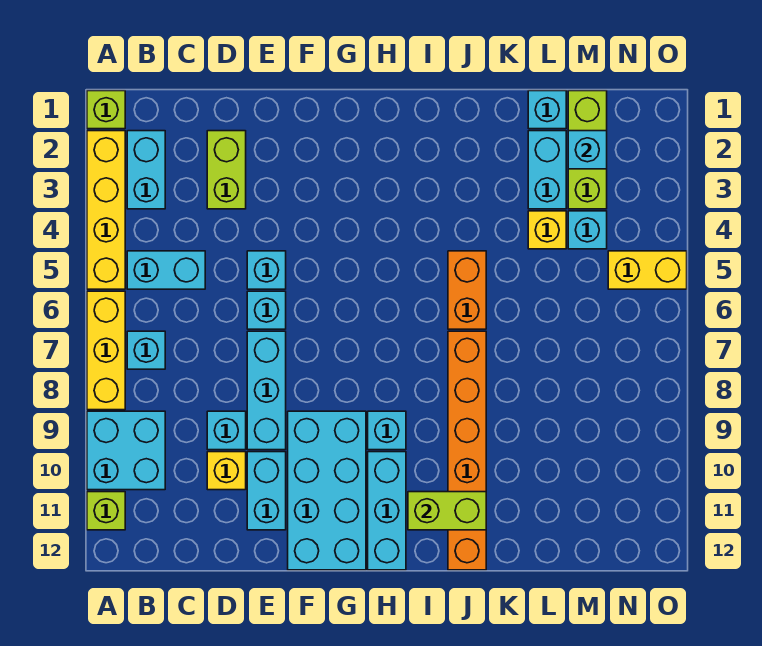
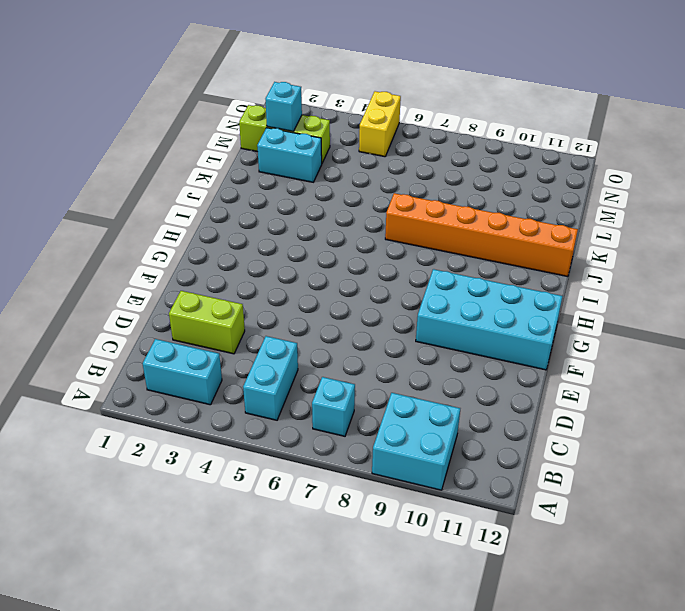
none -> lime brick A1 level 1
none -> yellow brick A2:A5 level 1
none -> yellow brick A6:A8 level 1

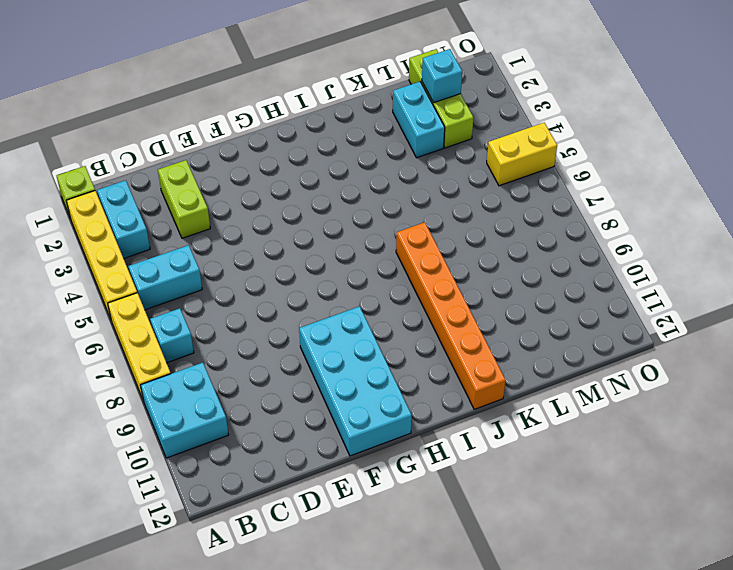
none -> lime brick A11 level 1
none -> cyan brick D9 level 1
none -> yellow brick D10 level 1

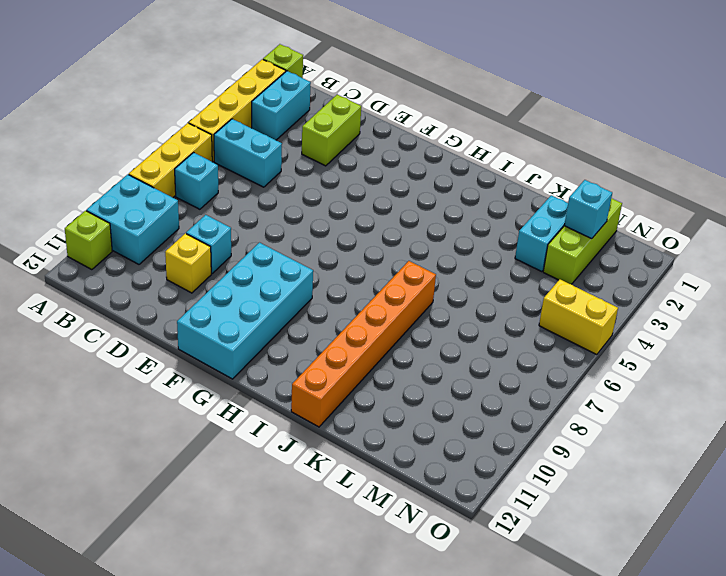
none -> cyan brick E5 level 1
none -> cyan brick E6 level 1
none -> cyan brick E7:E9 level 1

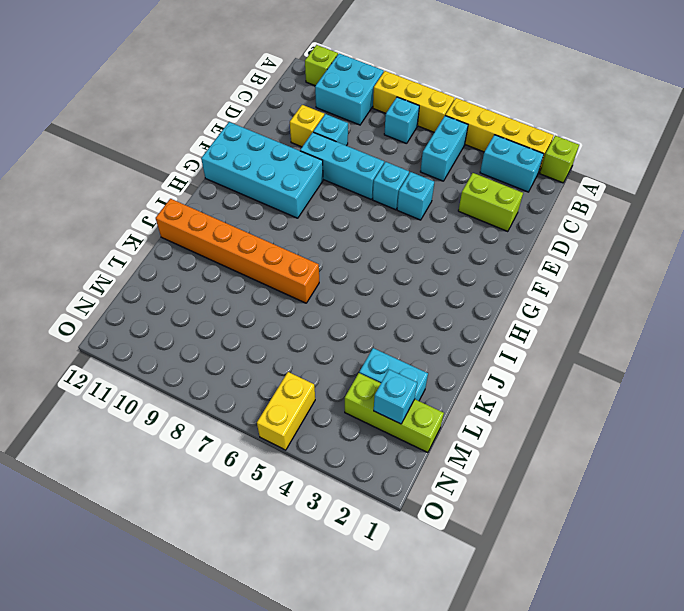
none -> cyan brick E10:E11 level 1
none -> cyan brick H9 level 1
none -> cyan brick H10:H12 level 1

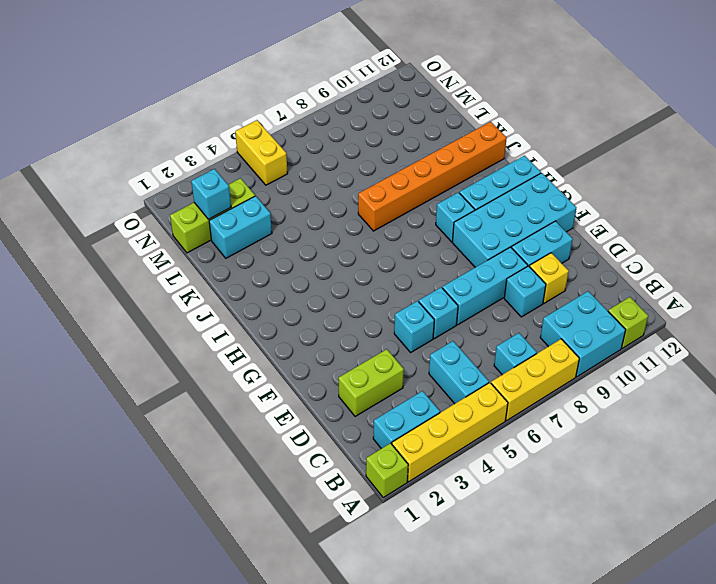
none -> orange brick J5:J6 level 1
none -> cyan brick L1 level 1
none -> yellow brick L4 level 1

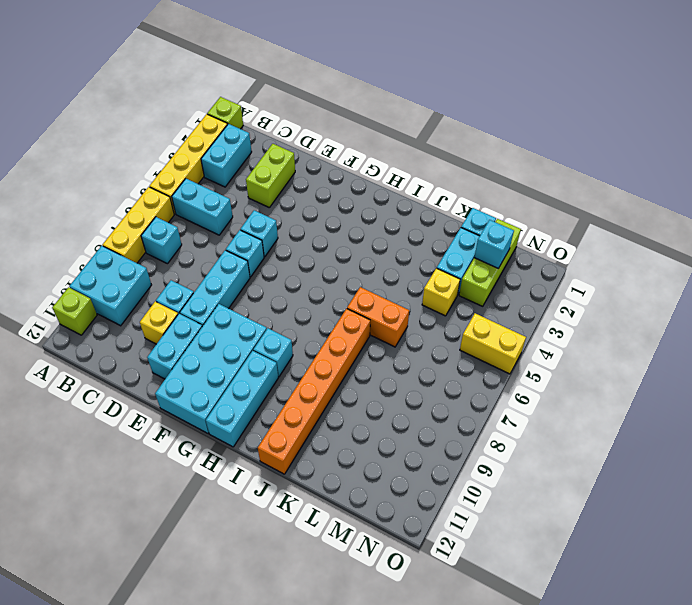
orange brick J6:K6 level 1 -> orange brick J5:J6 level 1
none -> cyan brick M4 level 1
none -> lime brick I11:J11 level 2

